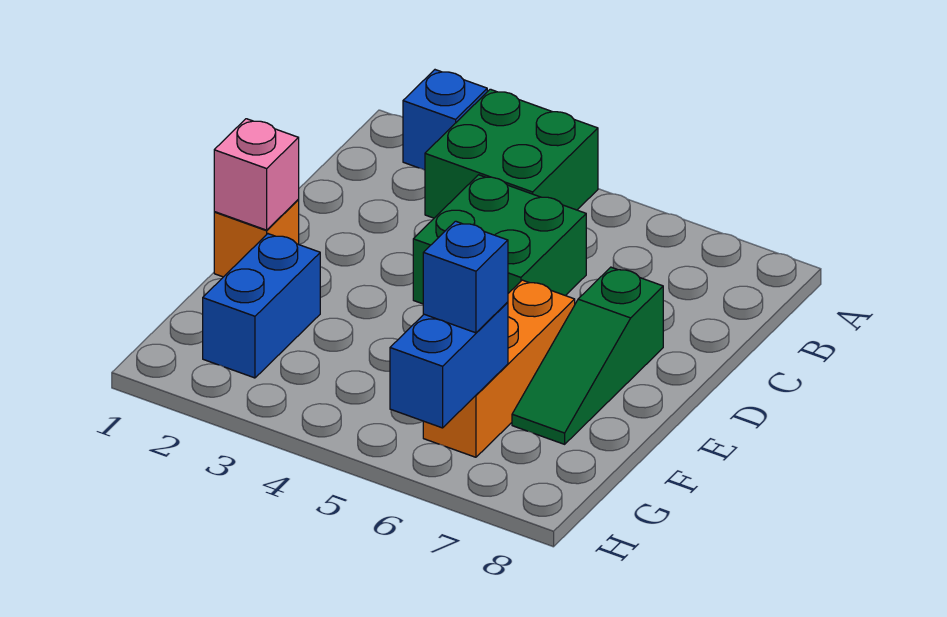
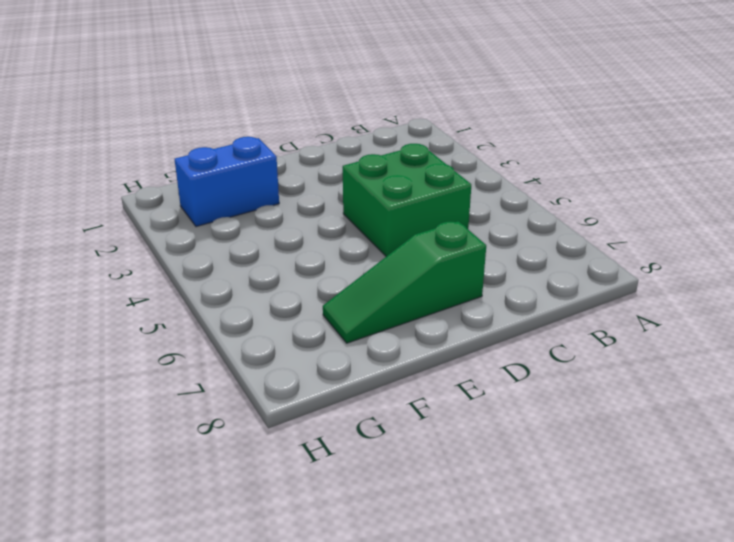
none -> blue brick A2 level 1
none -> green brick A3:B4 level 1

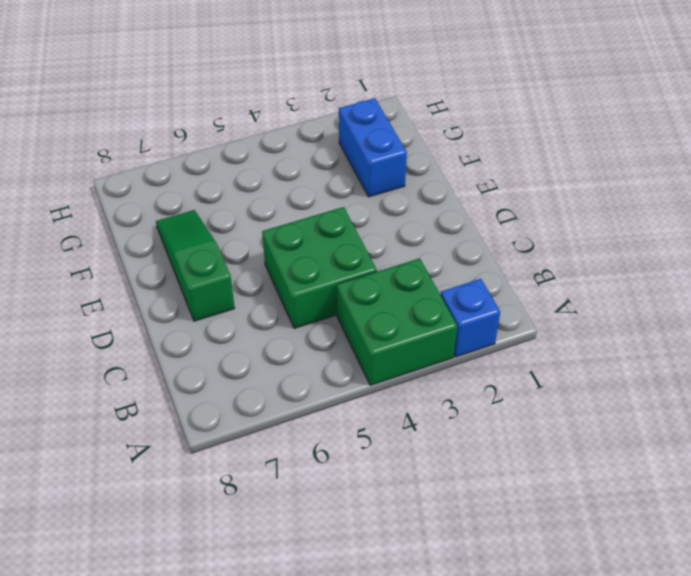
none -> orange brick E1 level 1
none -> orange brick E6:G6 level 1

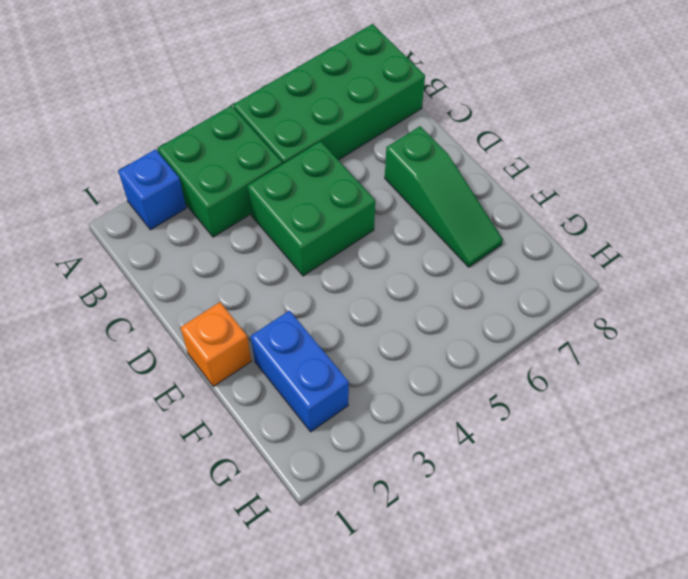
green brick A5:B8 level 1 -> none
none -> orange brick E6:G6 level 1
none -> pink brick E1 level 2

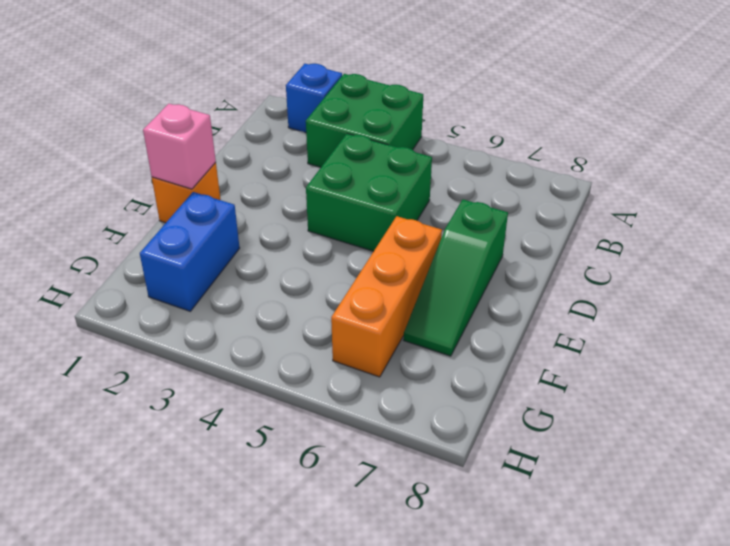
none -> blue brick G6:H6 level 2
none -> blue brick G6 level 3

